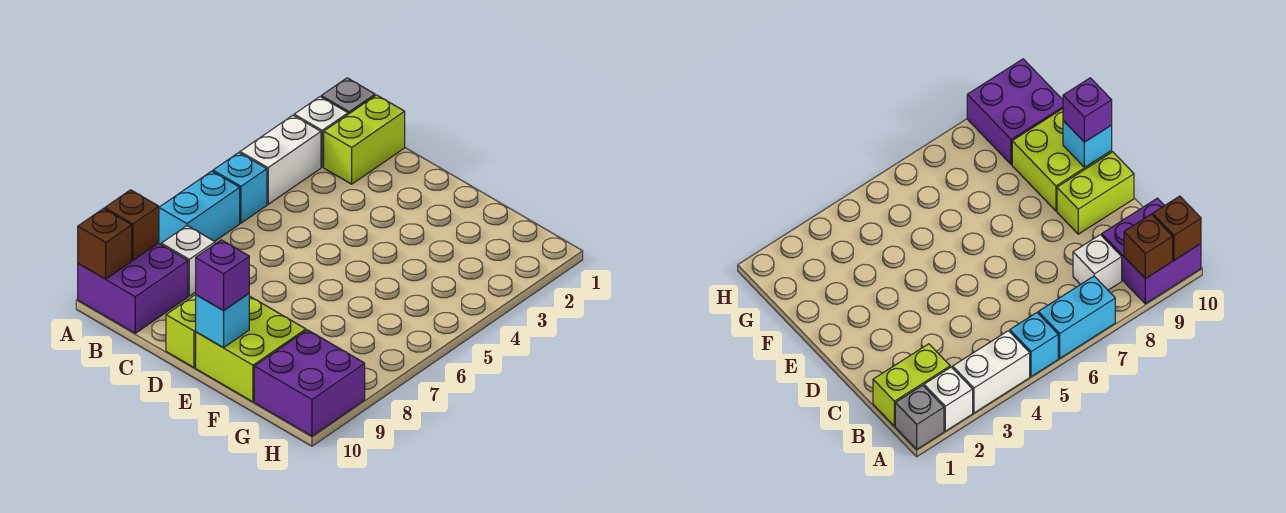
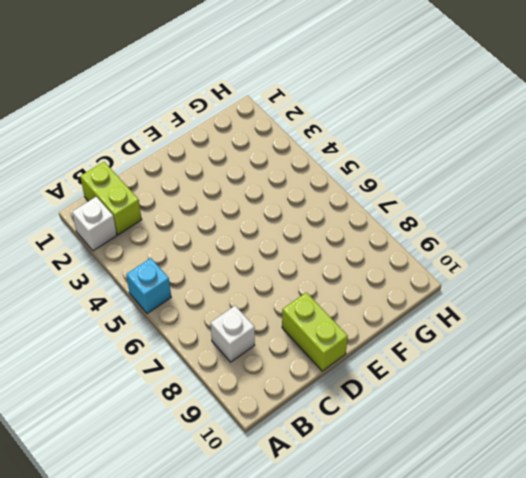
none -> grey brick A1 level 1
none -> white brick A3:A4 level 1
none -> cyan brick A6:A7 level 1

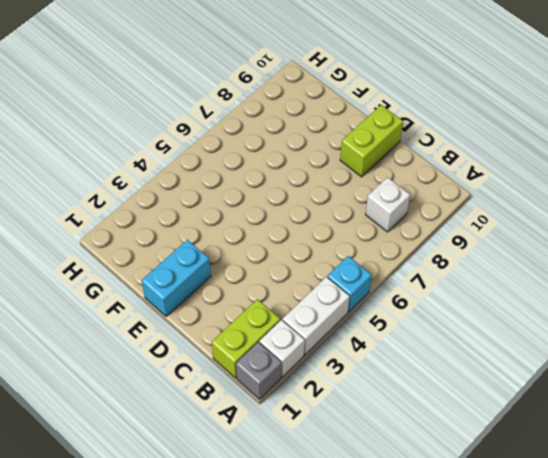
cyan brick E1:E2 level 1 -> cyan brick A6:A7 level 1
none -> purple brick A9:B10 level 1
none -> lime brick E9:F10 level 1
none -> purple brick G9:H10 level 1

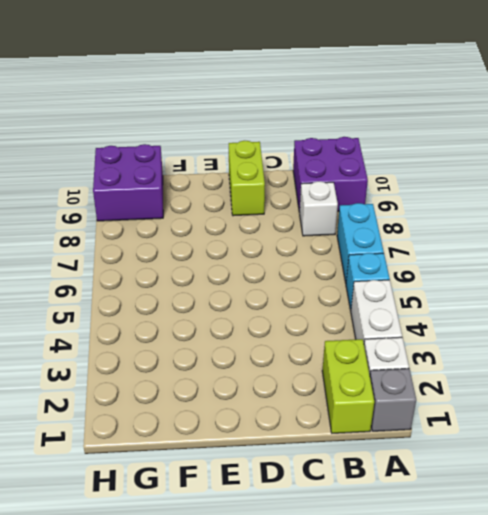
none -> lime brick E9:F10 level 1
none -> brown brick A9 level 2
none -> brown brick A10 level 2

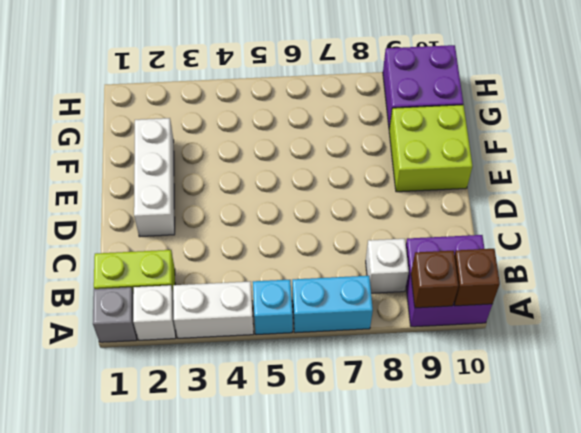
white brick D2:F2 level 1 -> none
none -> lime brick D9:D10 level 1
none -> cyan brick E10 level 2
none -> purple brick E10 level 3

